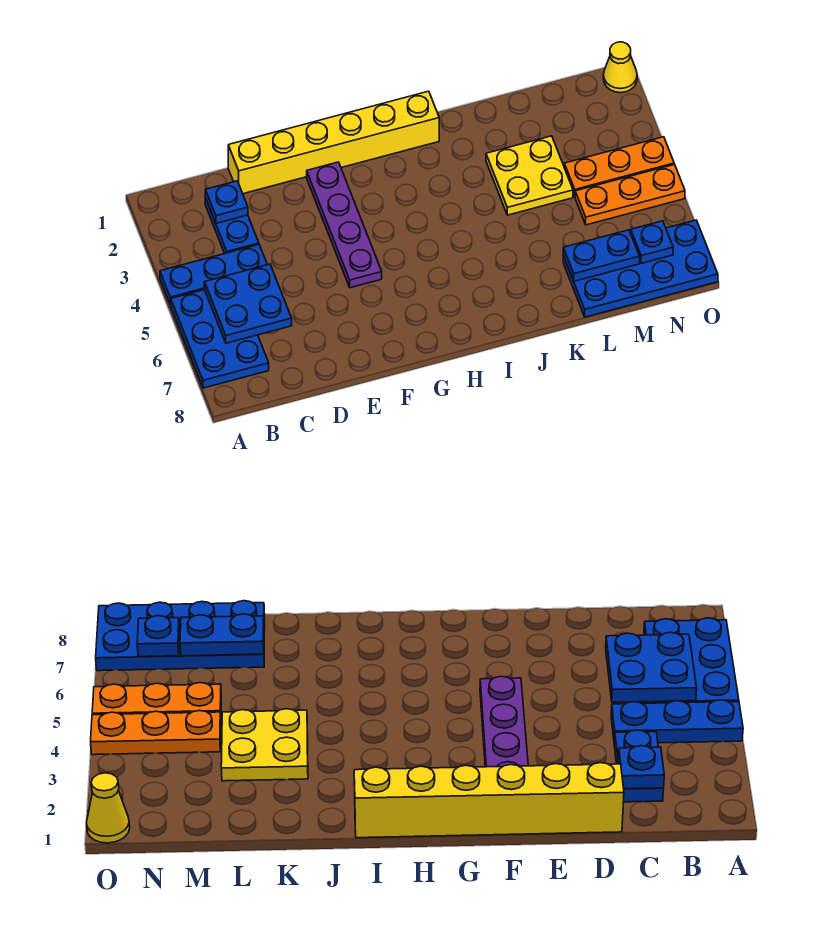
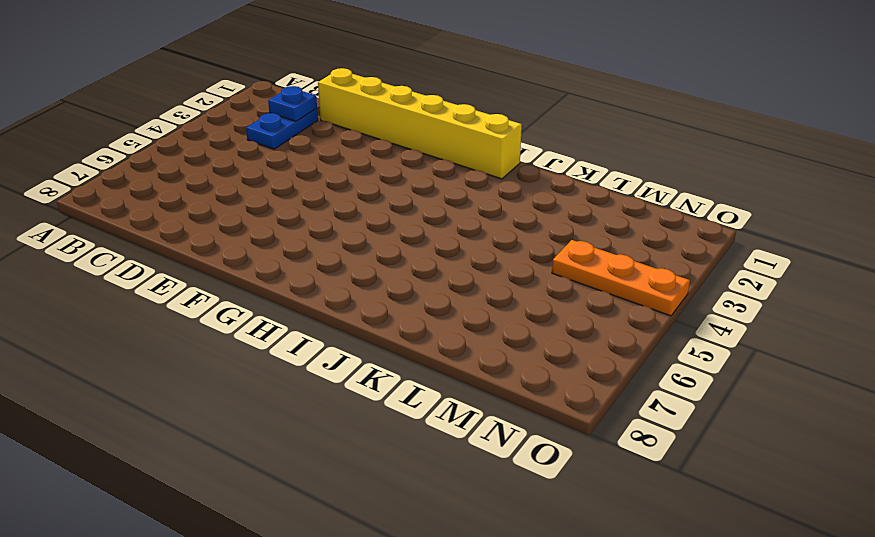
none -> blue plate A4:C4 level 1
none -> blue plate A5:B7 level 1
none -> purple plate F2:F5 level 1

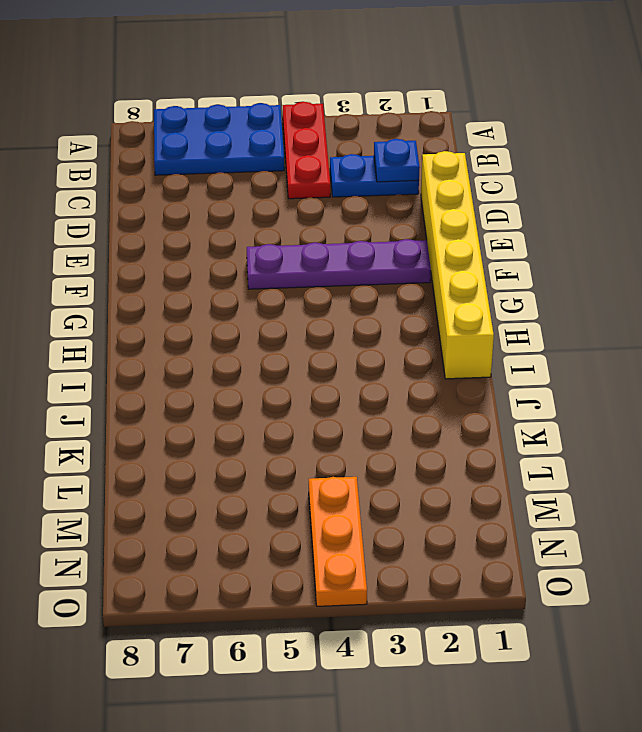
red plate A4:C4 level 1 -> blue plate A4:C4 level 1
none -> yellow plate K3:L4 level 1
none -> blue plate L7:O8 level 1
none -> orange plate M5:O5 level 1

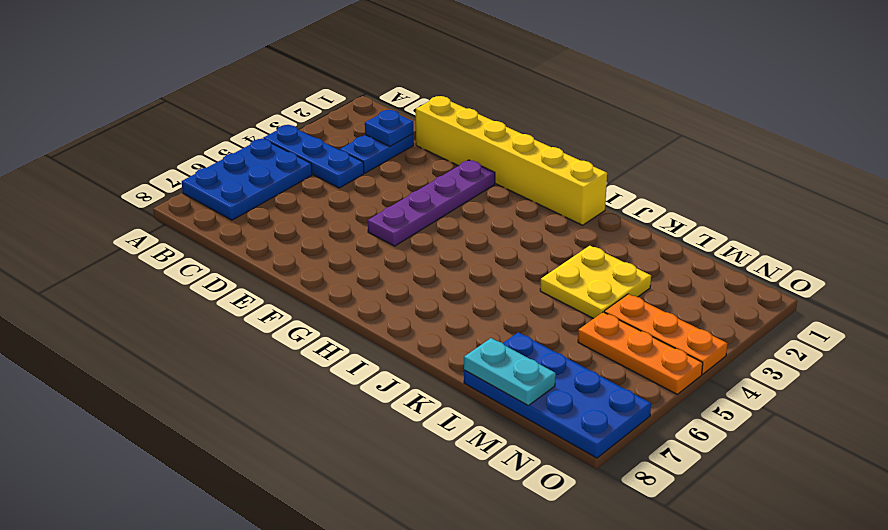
cyan plate L8:M8 level 2 -> none
none -> yellow cone O1 level 1
none -> blue plate B5:C6 level 2
none -> blue plate L7:M7 level 2

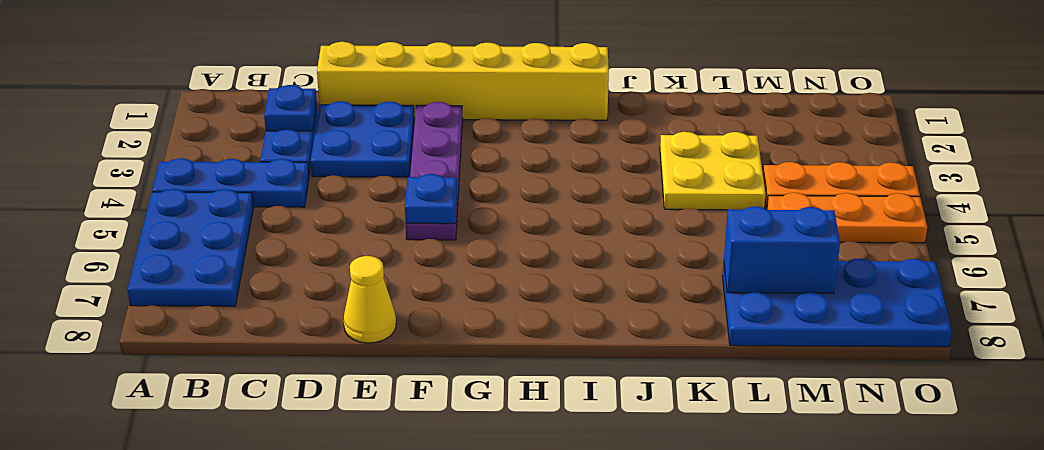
blue plate D2:E3 level 1 -> blue plate B5:C6 level 2
yellow cone E8 level 1 -> yellow cone O1 level 1
blue plate F5 level 2 -> blue plate N7 level 2
blue brick L7:M7 level 2 -> blue plate L7:M7 level 2

